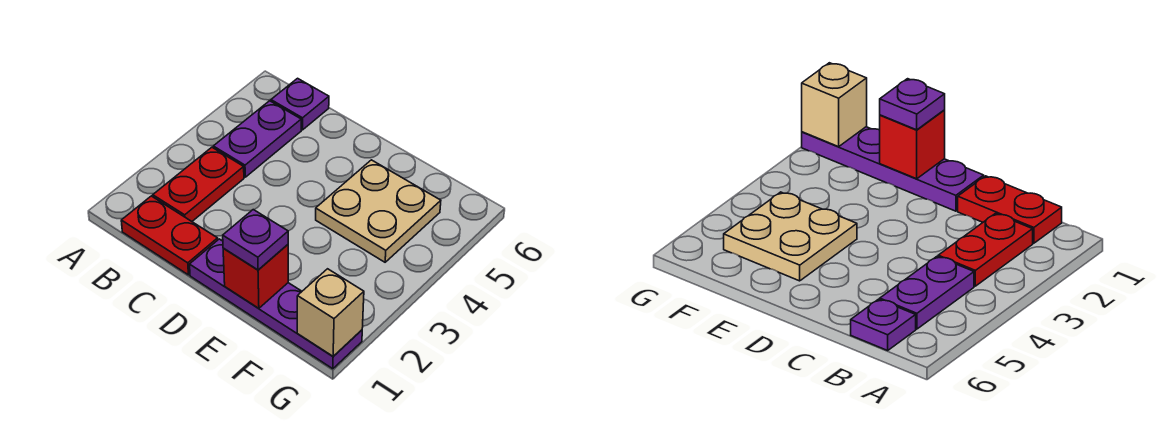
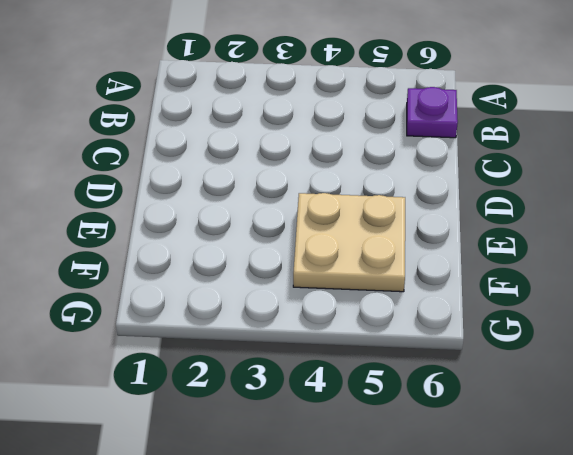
none -> red plate B1:C1 level 1
none -> red plate B2:B3 level 1

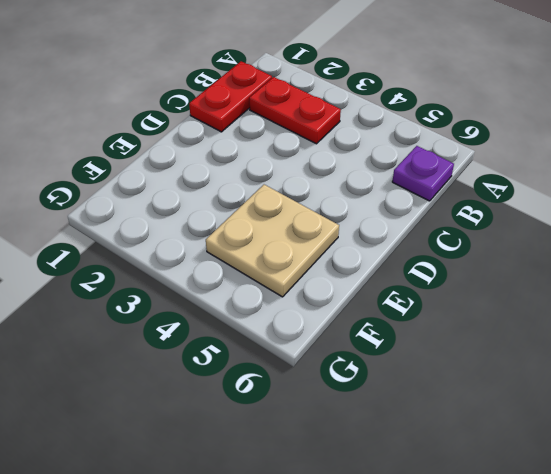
none -> purple plate B4:B5 level 1
none -> purple plate D1:G1 level 1

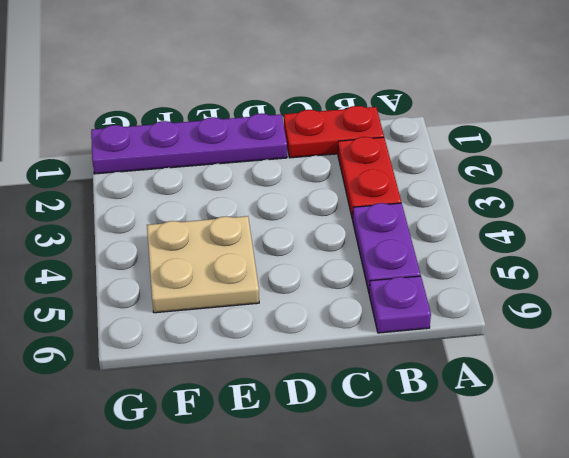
none -> red brick E1 level 2
none -> tan brick G1 level 2

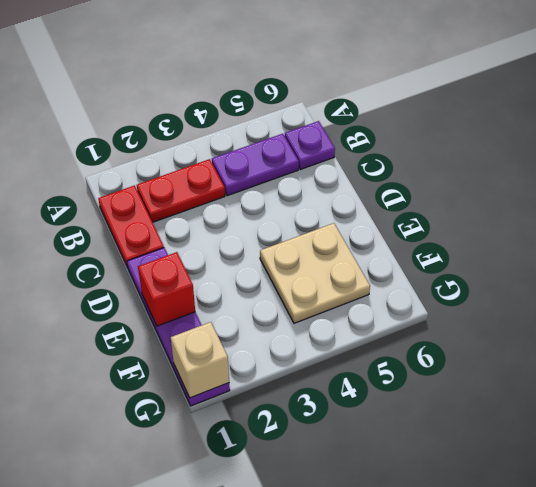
none -> purple plate E1 level 3

